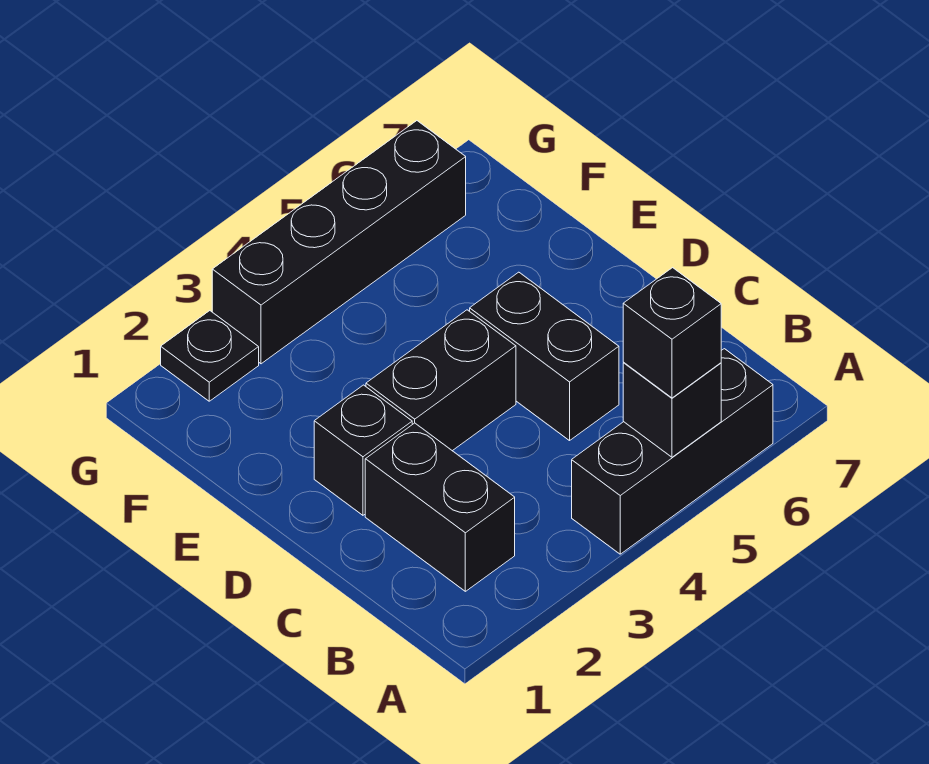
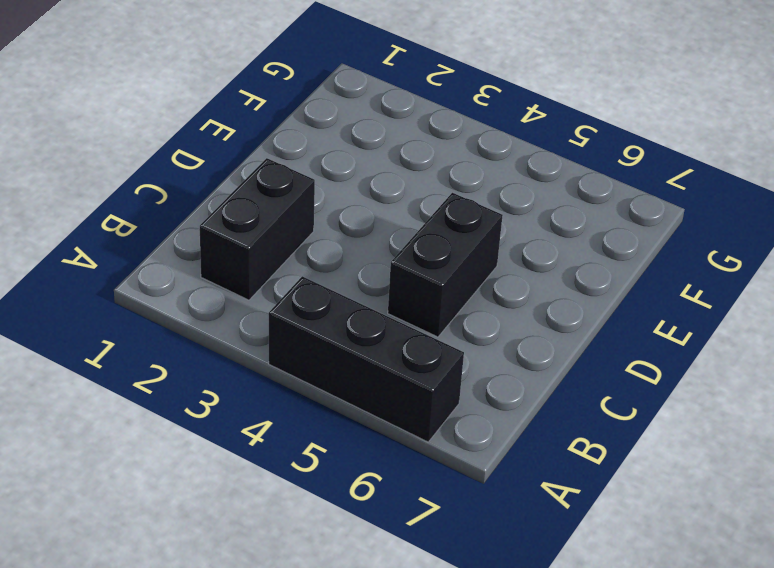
none -> black brick D2 level 1
none -> black brick D3:D4 level 1

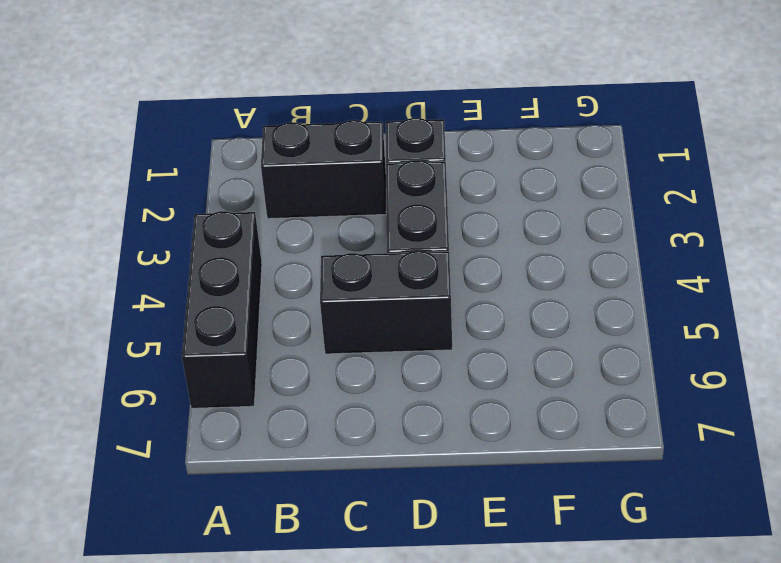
none -> black plate G2 level 1
none -> black brick G3:G6 level 1

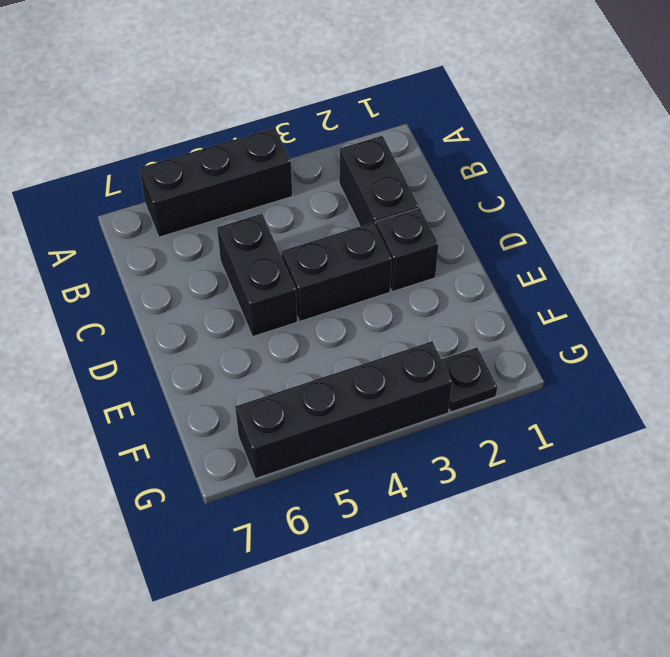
none -> black brick A5 level 2
none -> black brick A5 level 3

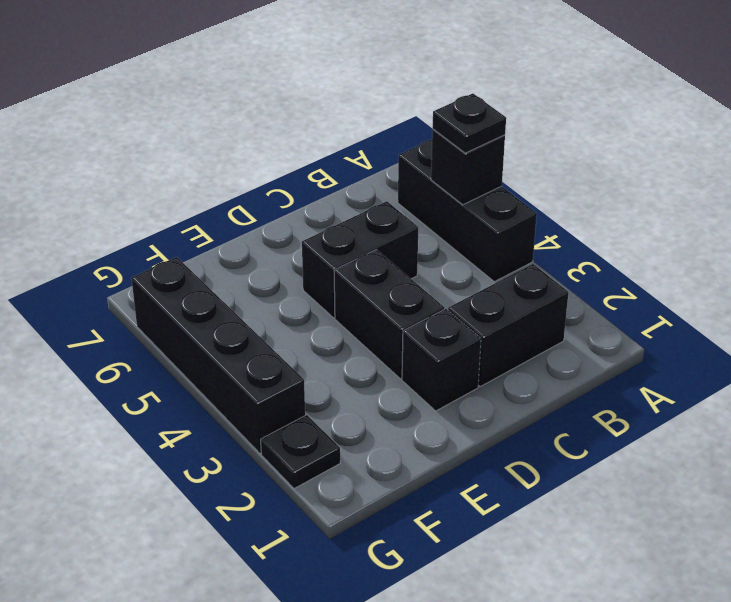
black plate A5 level 3 -> black brick A5 level 3

